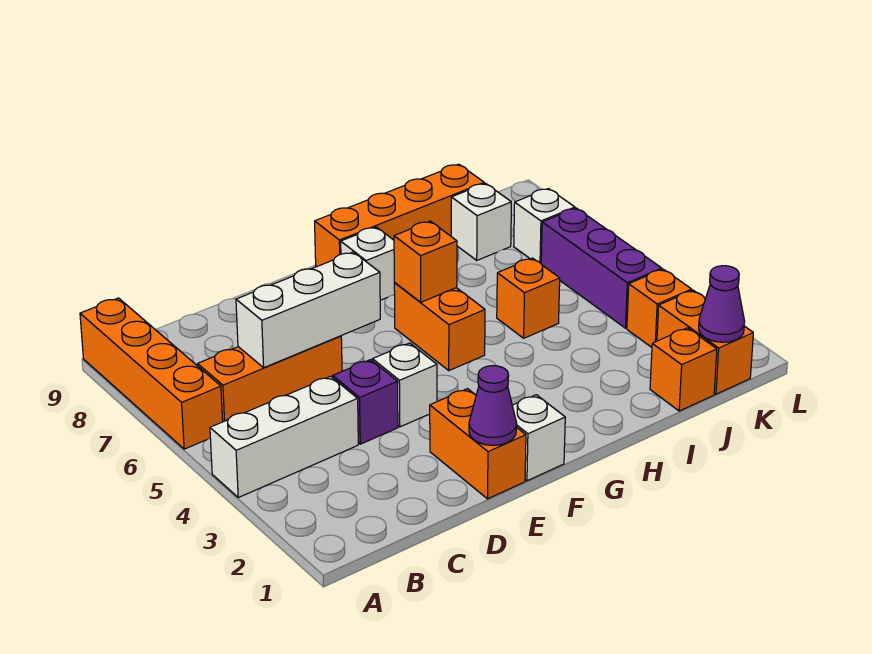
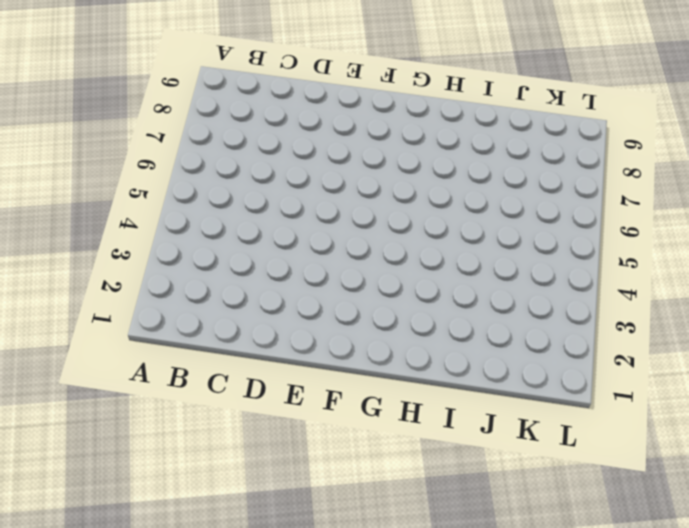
none -> white brick A4:C4 level 1
none -> orange brick A6:A9 level 1
none -> orange brick B6:D6 level 1

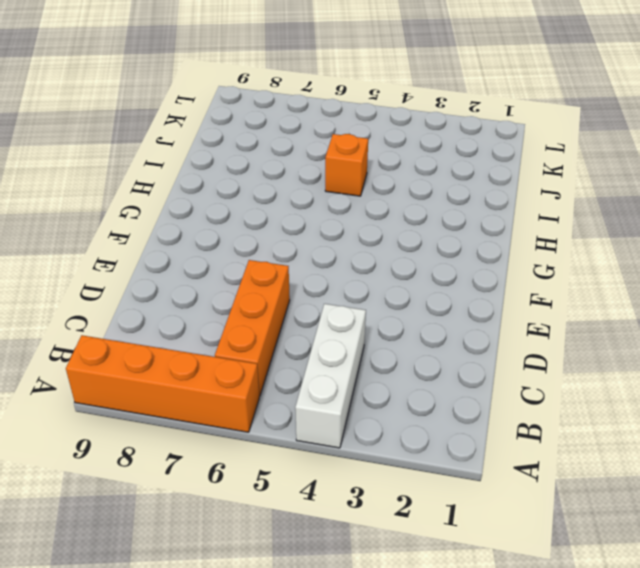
none -> purple brick D4 level 1
none -> orange brick E1:E2 level 1
none -> white brick E4 level 1

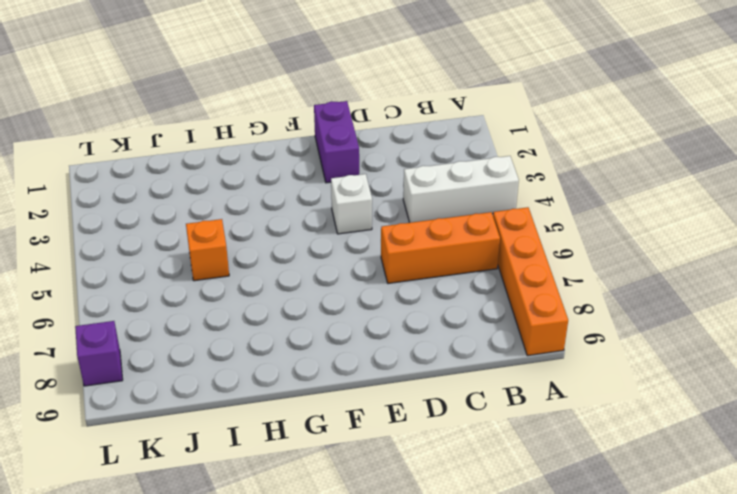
purple brick E1:E2 level 1 -> orange brick E1:E2 level 1
purple brick L8 level 1 -> purple brick D4 level 1
none -> white brick F1 level 1
none -> orange brick G5:G6 level 1
none -> white brick G8 level 1

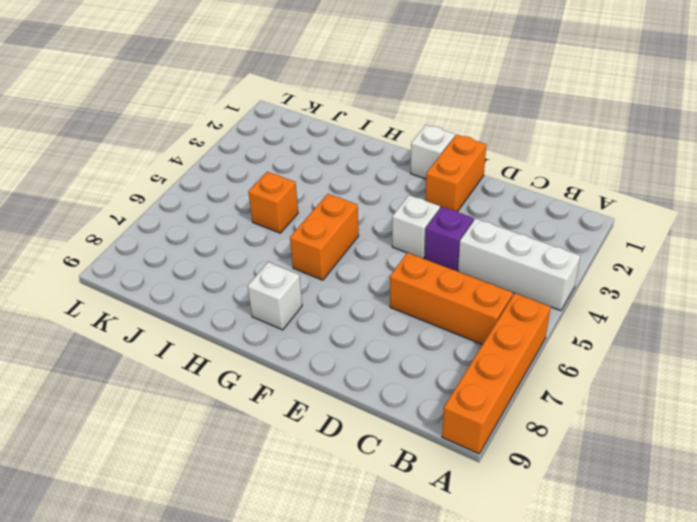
none -> orange brick G9:J9 level 1
none -> orange brick J1 level 1
none -> white brick J8 level 1

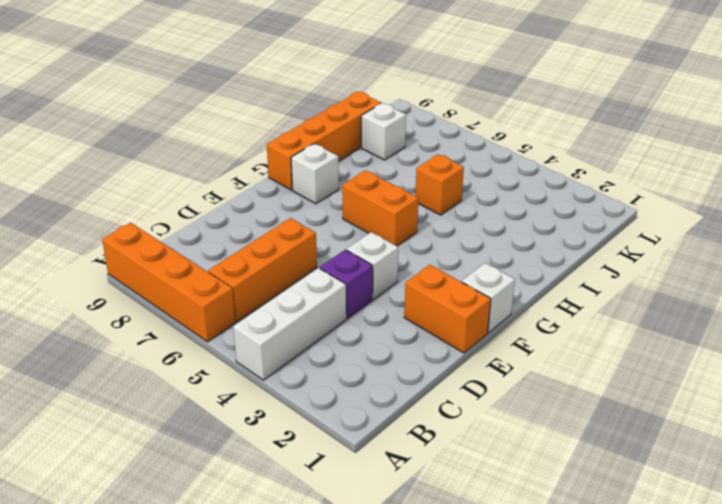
none -> orange brick J1 level 1
none -> orange brick K1:K2 level 1
none -> orange brick K3 level 1

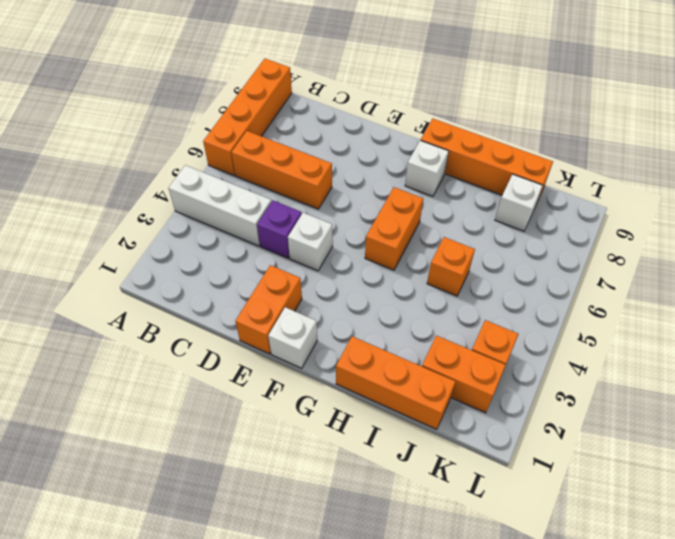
orange brick H1:J1 level 1 -> orange brick J1 level 1
orange brick J2:K2 level 1 -> orange brick K1:K2 level 1
none -> purple brick K4:K6 level 1
none -> white brick K7 level 1
none -> white brick C6:E6 level 2

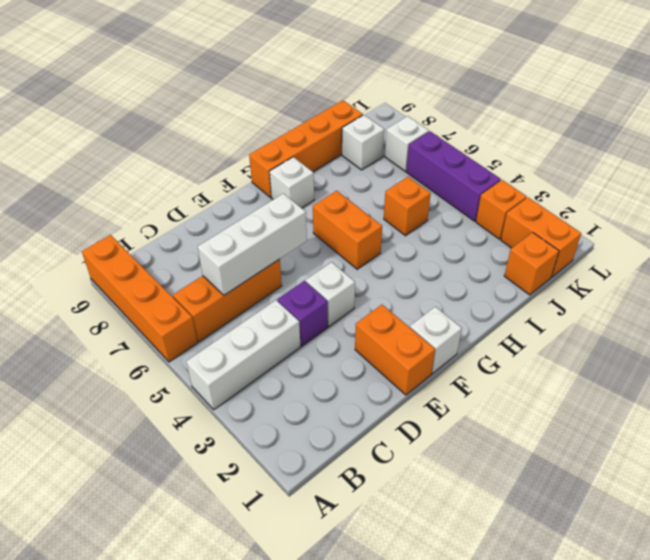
none -> purple cone E1 level 2
none -> orange brick G6 level 2
none -> purple cone K1 level 2

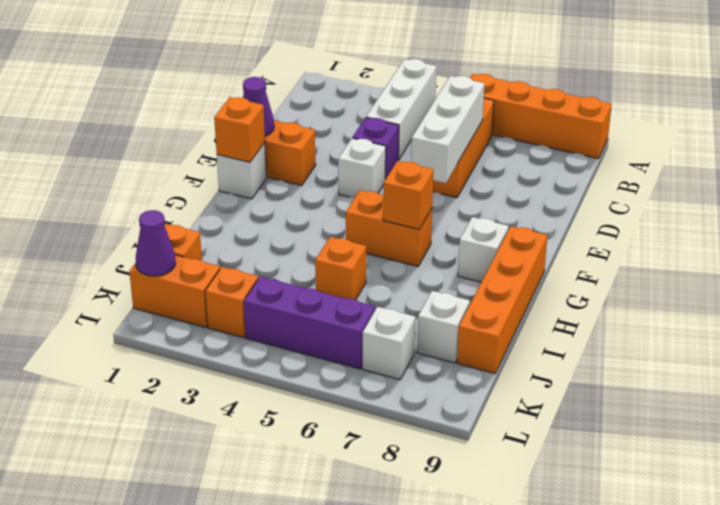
orange brick F1 level 2 -> none

